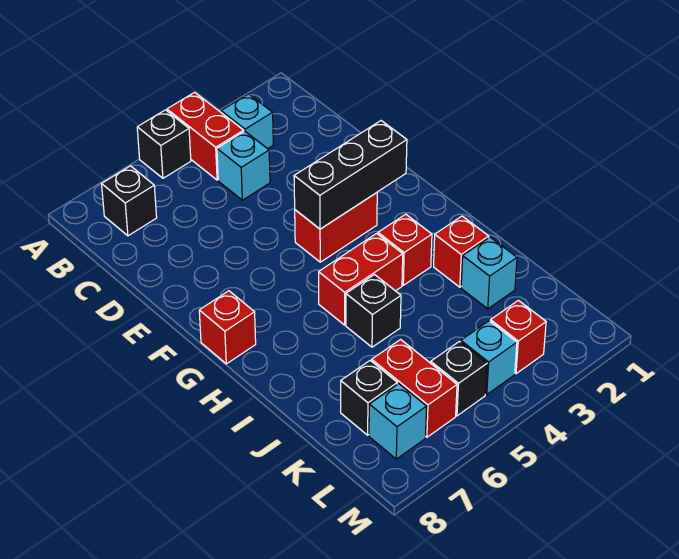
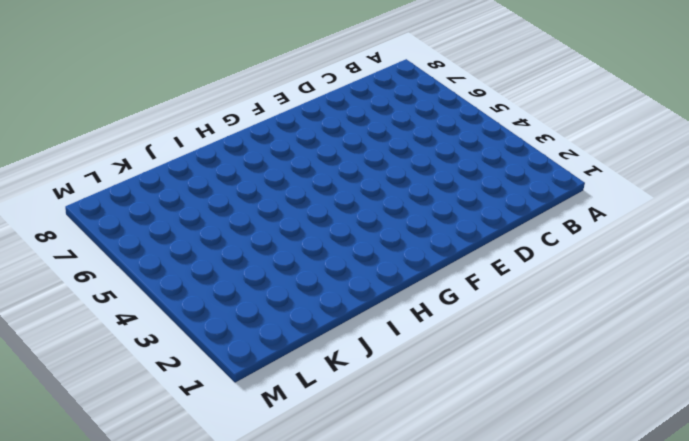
none -> red brick A4:B4 level 1
none -> black brick A5 level 1
none -> cyan brick B3 level 1

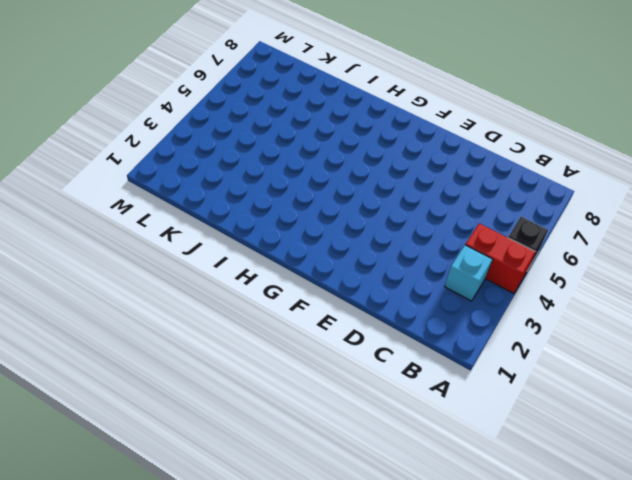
none -> black brick B7 level 1
none -> cyan brick C4 level 1
none -> red brick F3:F4 level 1

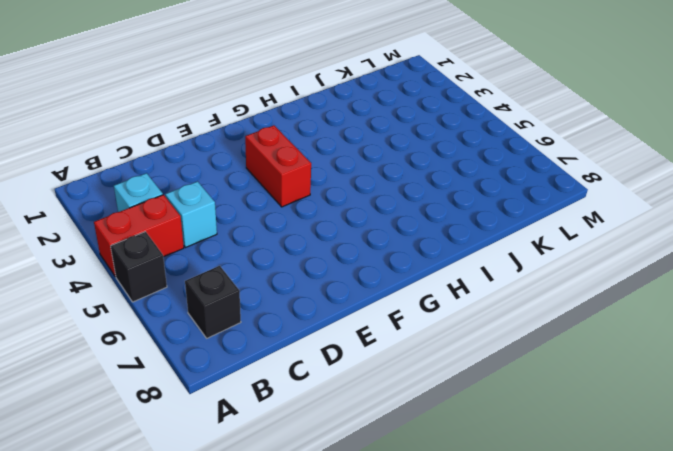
none -> red brick G8 level 1
none -> red brick H3 level 1
none -> red brick H4:H5 level 1

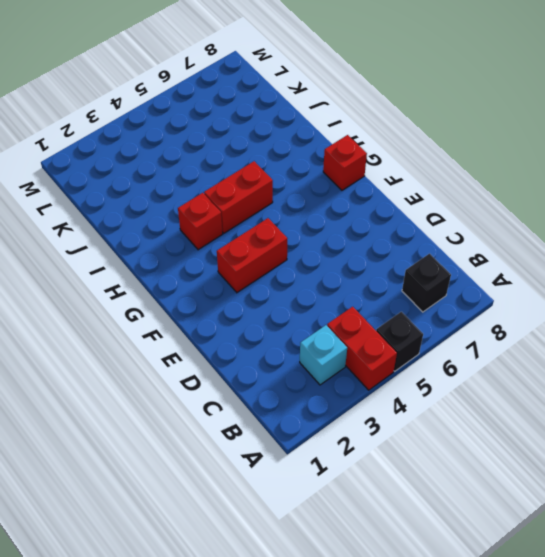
none -> cyan brick C4 level 1
none -> red brick I2 level 1
none -> black brick I5 level 1

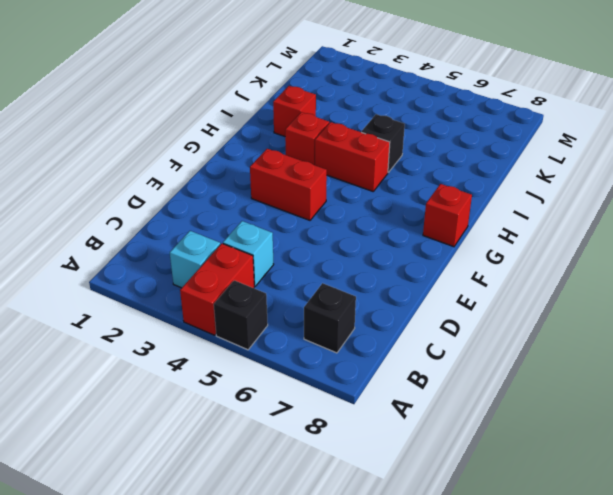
none -> cyan brick J2 level 1
none -> red brick K6:L6 level 1
none -> black brick K7 level 1

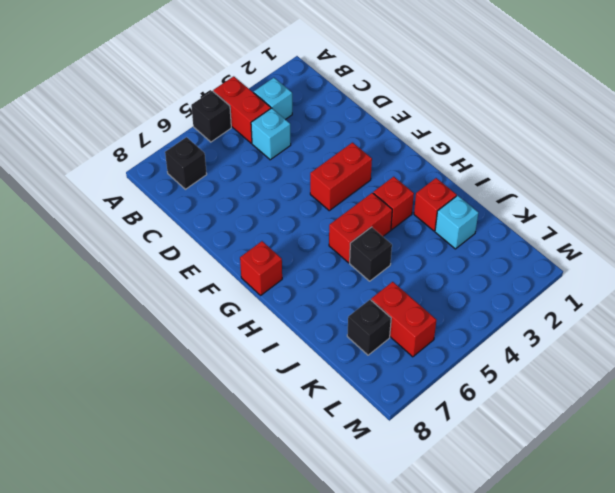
none -> red brick L3 level 1
none -> cyan brick L4 level 1
none -> black brick L5 level 1

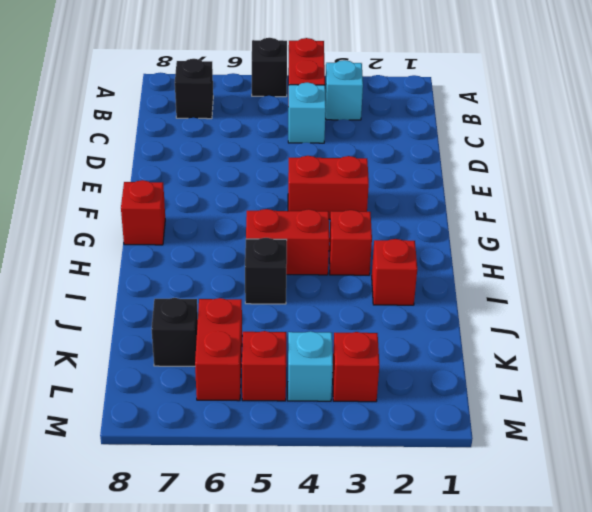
red brick L5 level 1 -> black brick L5 level 1
none -> cyan brick J2 level 1
none -> cyan brick L7 level 1
none -> black brick F2:F4 level 2

